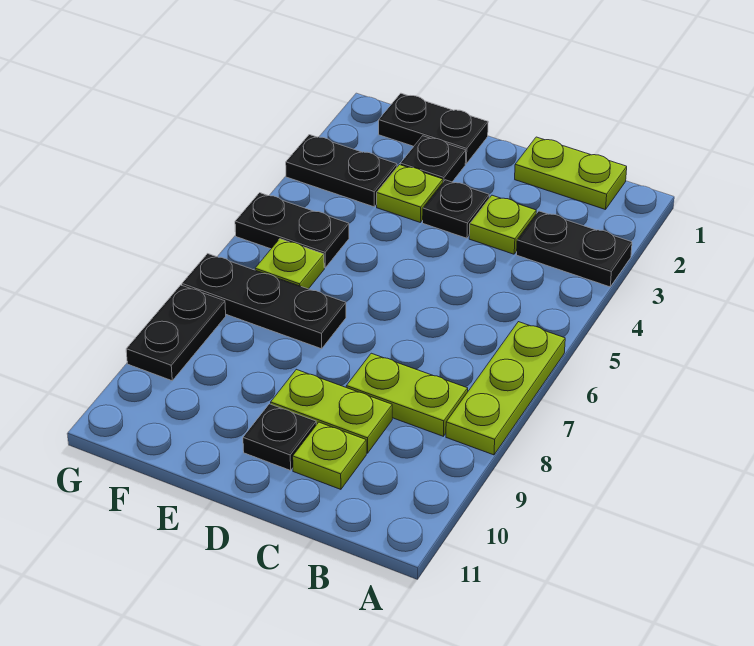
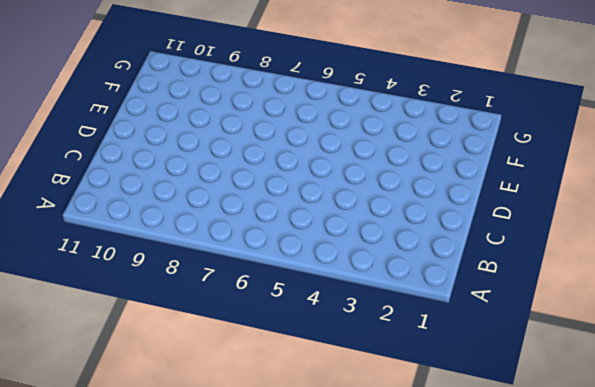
none -> black plate A3:B3 level 1
none -> lime plate A6:A8 level 1
none -> lime plate B1:C1 level 1

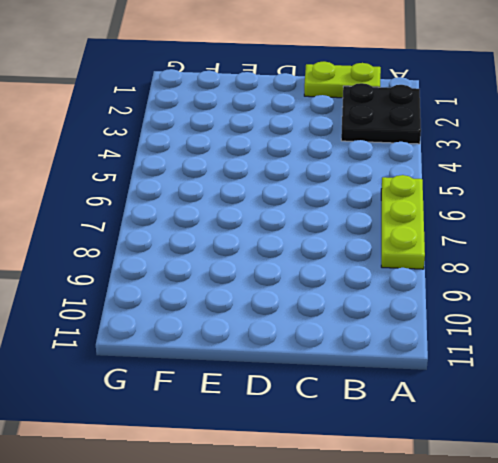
black plate A2:B3 level 1 -> black plate A3:B3 level 1
none -> lime plate B8:C8 level 1
none -> lime plate C3 level 1
none -> lime plate C9:D9 level 1

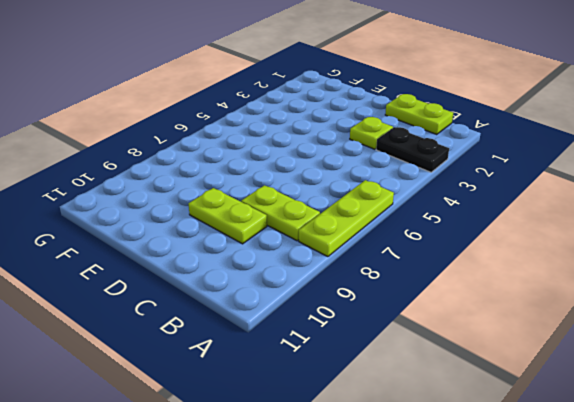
none -> lime plate C10 level 1
none -> black plate D3 level 1
none -> black plate D10 level 1

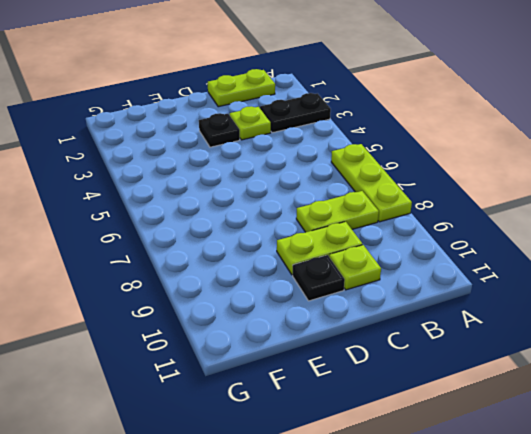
none -> black plate E1:F1 level 1
none -> black plate E2 level 1
none -> lime plate E3 level 1

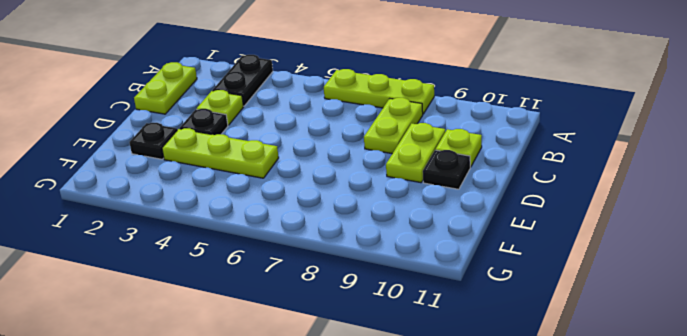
lime plate E3:E5 level 1 -> lime plate E3 level 1
none -> black plate E1:F1 level 1
none -> black plate E7:G7 level 1
none -> black plate F3:G3 level 1

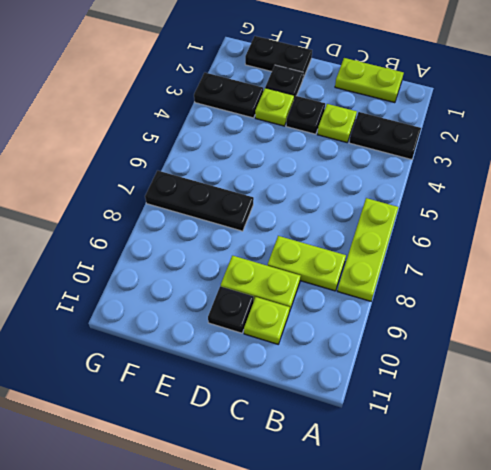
none -> black plate F5:G5 level 1
none -> lime plate F6 level 1
none -> black plate G8:G9 level 1

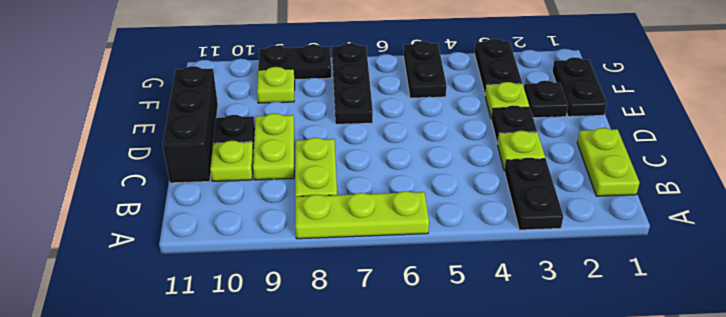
black brick C11:E11 level 1 -> none
lime plate F9 level 1 -> lime plate F6 level 1

